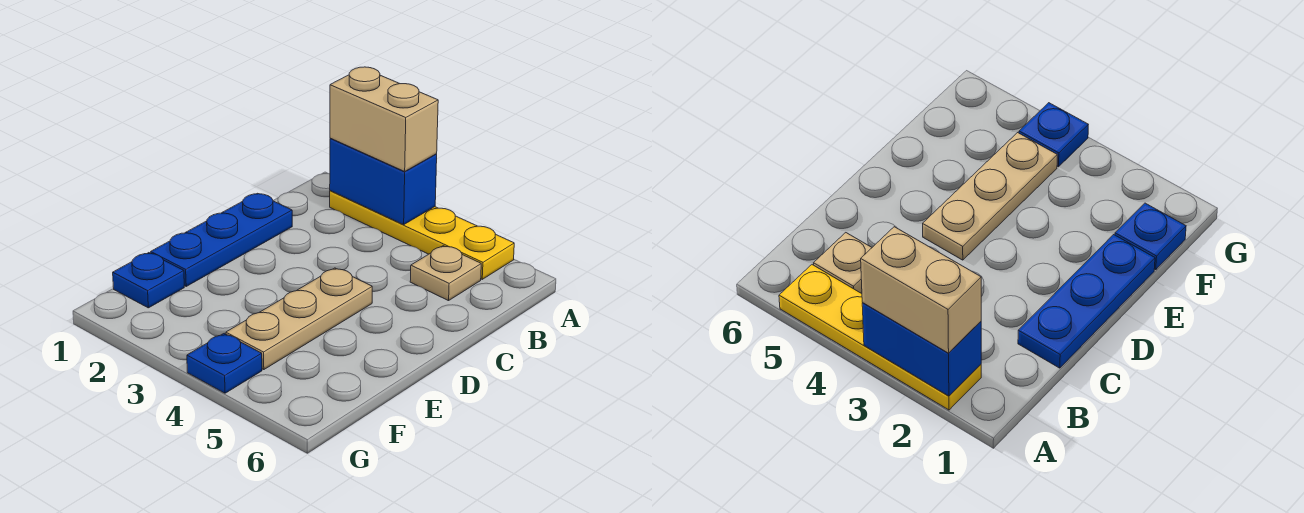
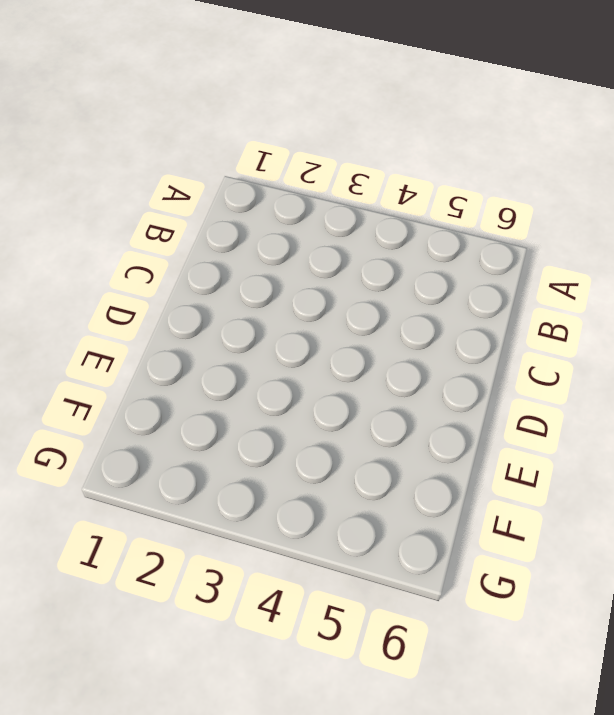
none -> yellow plate A2:A5 level 1
none -> tan plate B5 level 1

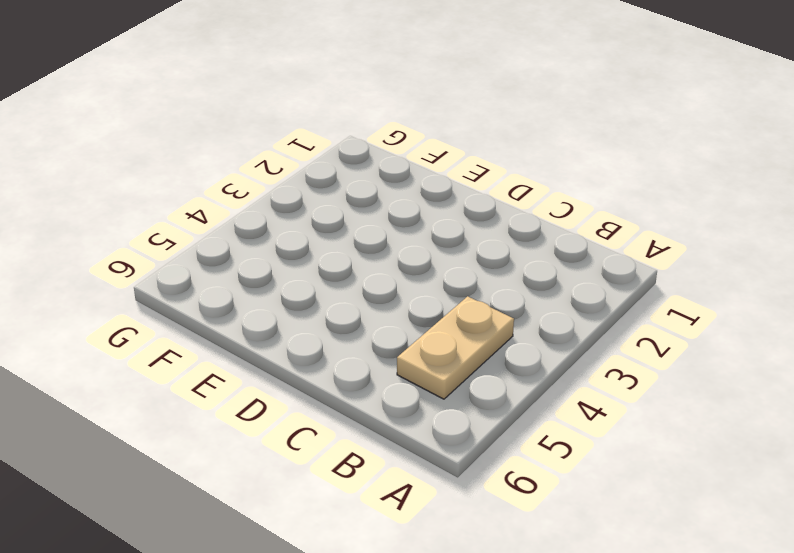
tan plate B4:B5 level 1 -> tan plate B5 level 1
none -> yellow plate A2:A5 level 1
none -> blue plate C1:E1 level 1

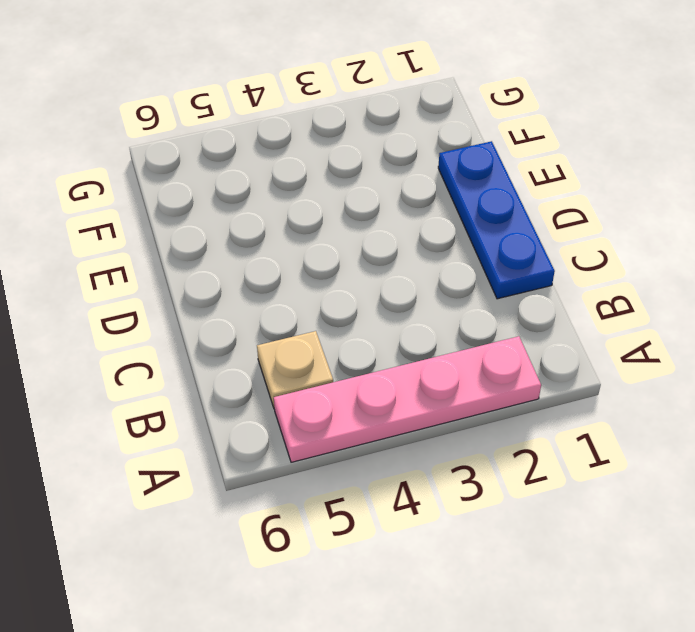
pink plate A2:A5 level 1 -> yellow plate A2:A5 level 1
none -> tan plate D4:F4 level 1
none -> blue plate F1 level 1

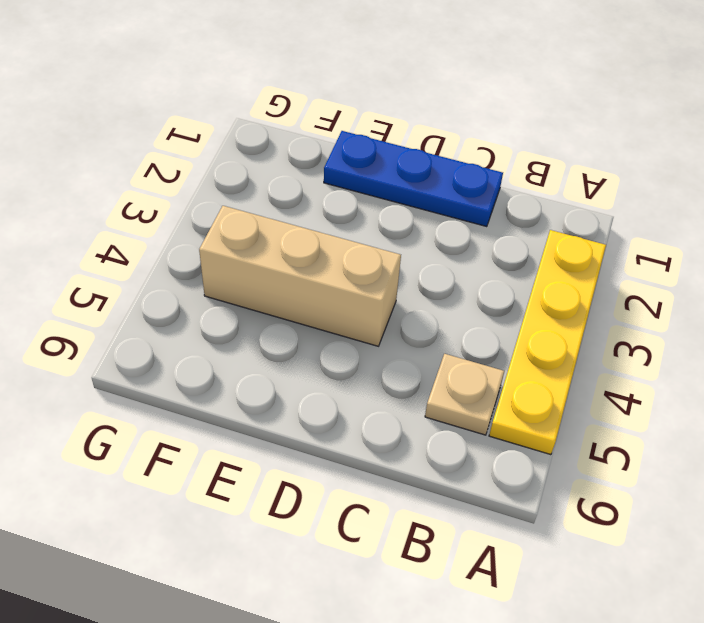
tan brick D4:F4 level 1 -> tan plate D4:F4 level 1
none -> blue plate F1 level 1
none -> blue plate G4 level 1

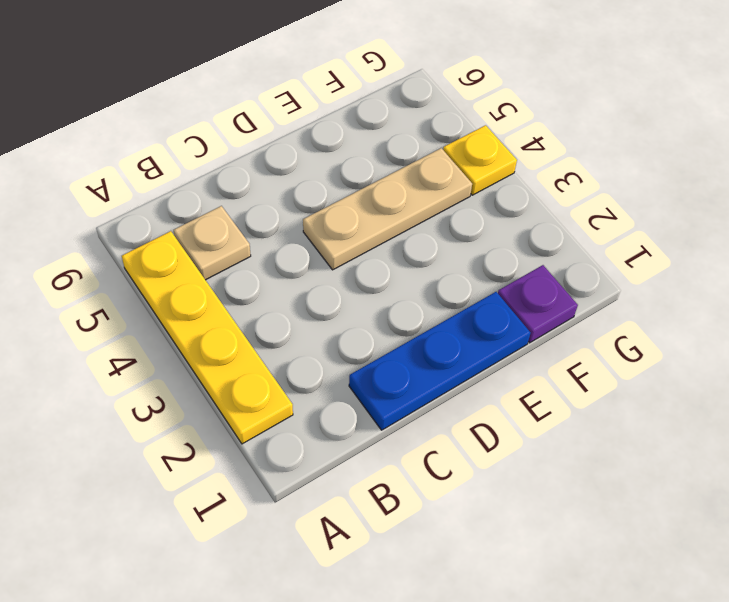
purple plate F1 level 1 -> blue plate F1 level 1
yellow plate G4 level 1 -> blue plate G4 level 1
none -> blue brick A2:A3 level 2
none -> tan brick A2:A3 level 3

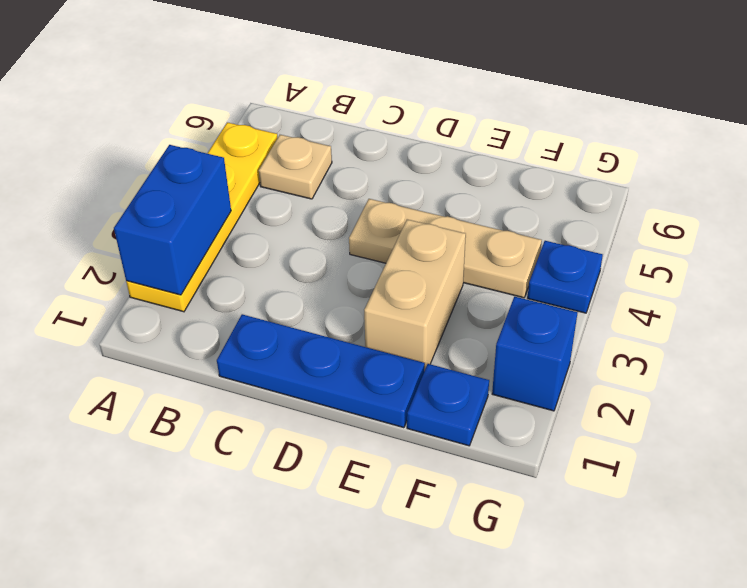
tan brick E2:E3 level 1 -> tan brick A2:A3 level 3
blue brick G2 level 1 -> none

